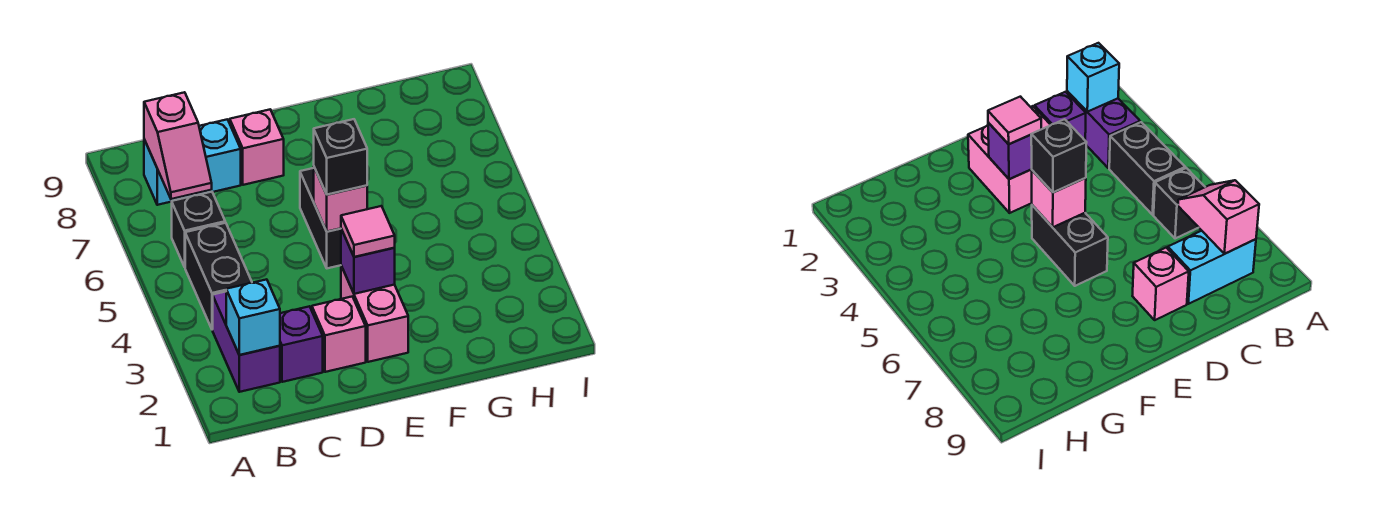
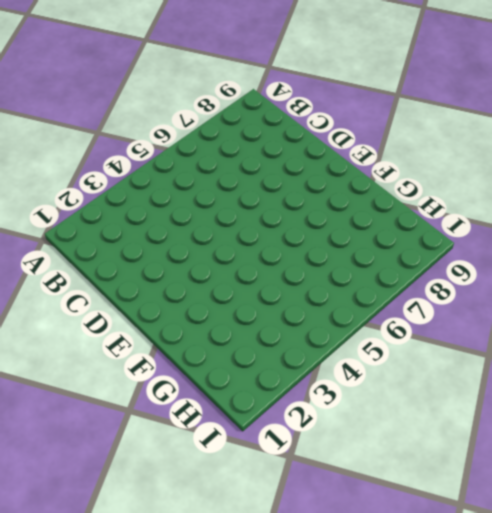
none -> purple brick B2:B3 level 1
none -> black brick B4:B5 level 1
none -> black brick B6 level 1

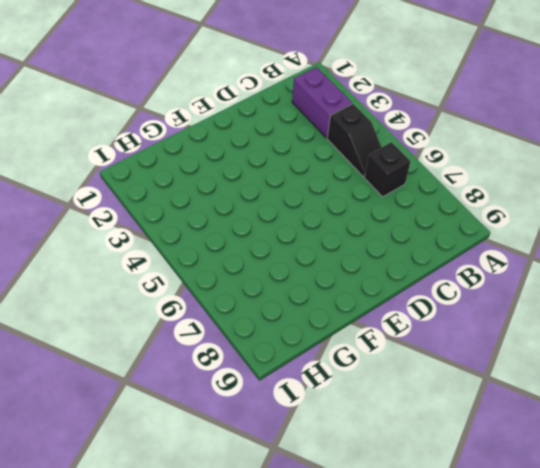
black slope B4:B5 level 1 top 4 -> black brick B4:B5 level 1
none -> cyan brick B8:C8 level 1
none -> purple brick C2 level 1
none -> pink brick D2 level 1

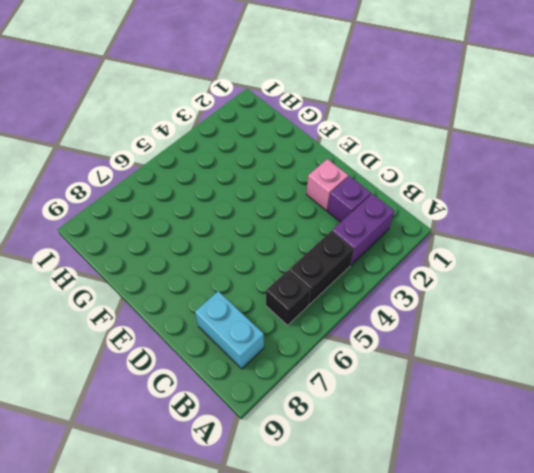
none -> pink brick D8 level 1
none -> pink brick E2:E3 level 1
none -> black brick E5:E6 level 1

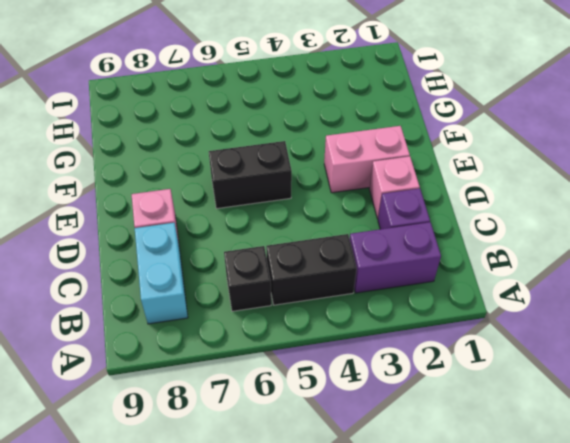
none -> cyan brick B2 level 2
none -> pink slope B7:B8 level 2 top 8
none -> purple brick E3 level 2

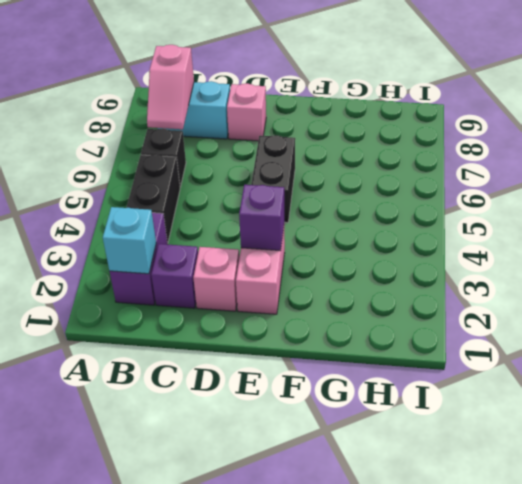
none -> pink brick E5 level 2
none -> pink tile E3 level 3
none -> black brick E5 level 3

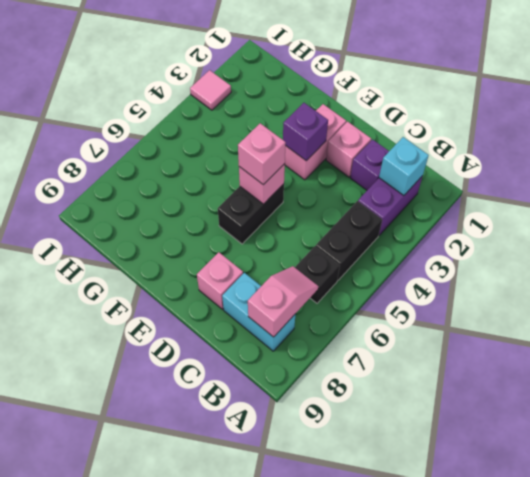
pink brick E5 level 3 -> black brick E5 level 3
pink tile I3 level 1 -> pink tile E3 level 3

